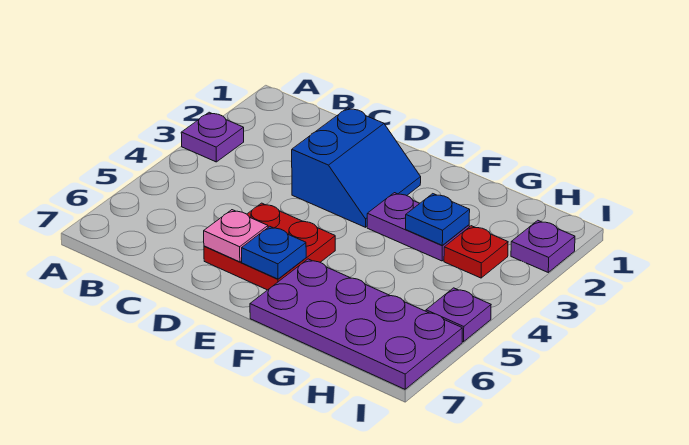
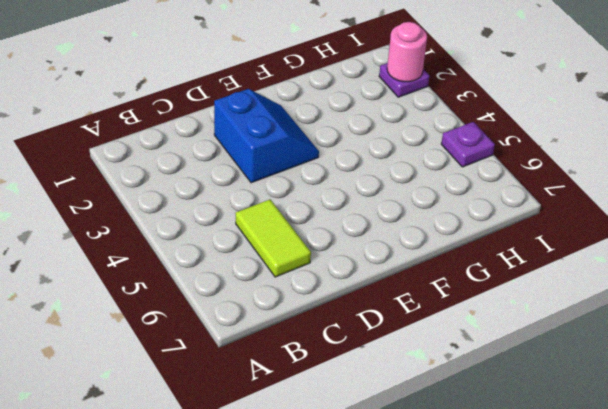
lime tile C5:C6 level 1 -> none
pink round brick I2 level 2 -> none
none -> purple plate A3 level 1
none -> red plate D5:E6 level 1

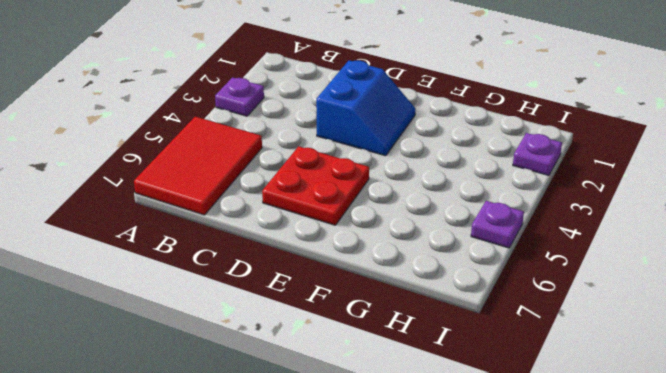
red tile A5:B7 level 1 -> none
none -> purple plate F3:G3 level 1
none -> purple plate F6:I7 level 1

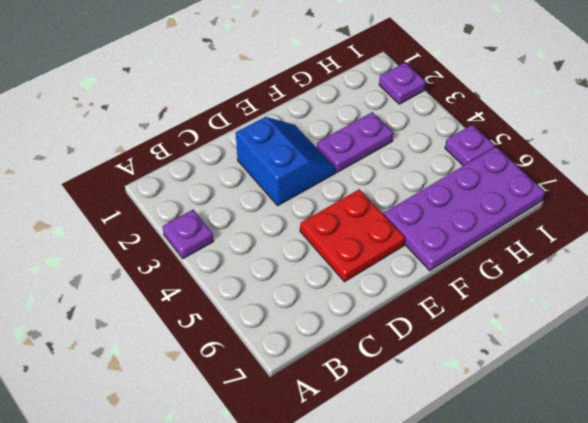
none -> red plate H3 level 1
none -> pink plate D6 level 2

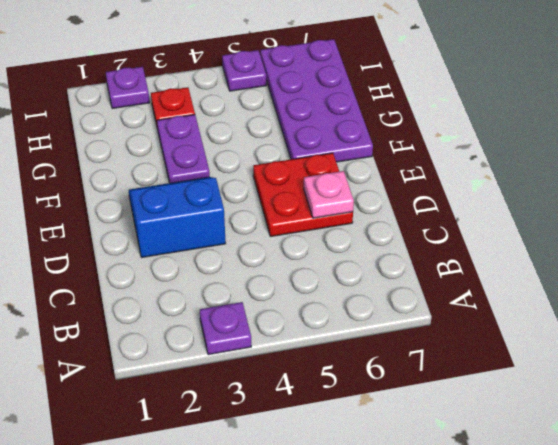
none -> blue plate E6 level 2
none -> blue plate G3 level 2

